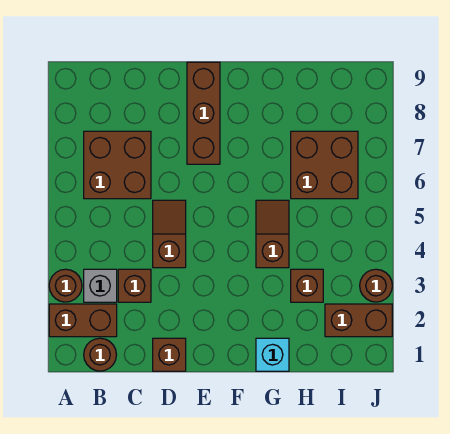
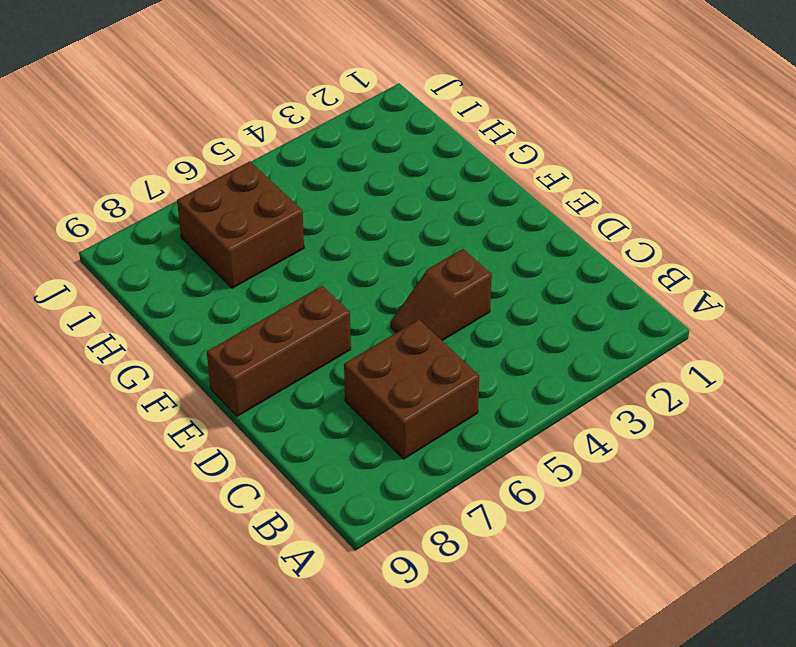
none -> brown brick A2:B2 level 1
none -> brown round brick A3 level 1
none -> brown round brick B1 level 1

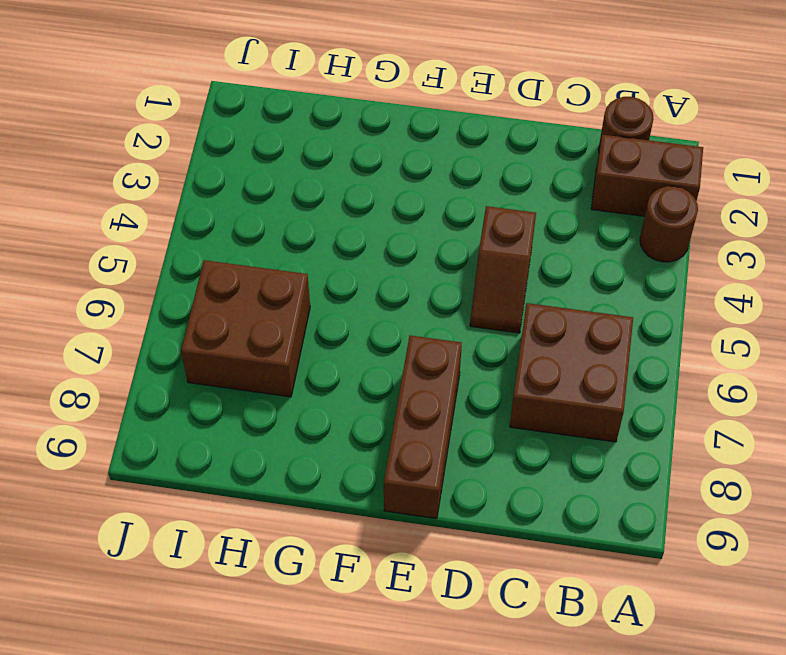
none -> grey brick B3 level 1
none -> brown brick C3 level 1
none -> brown brick D1 level 1

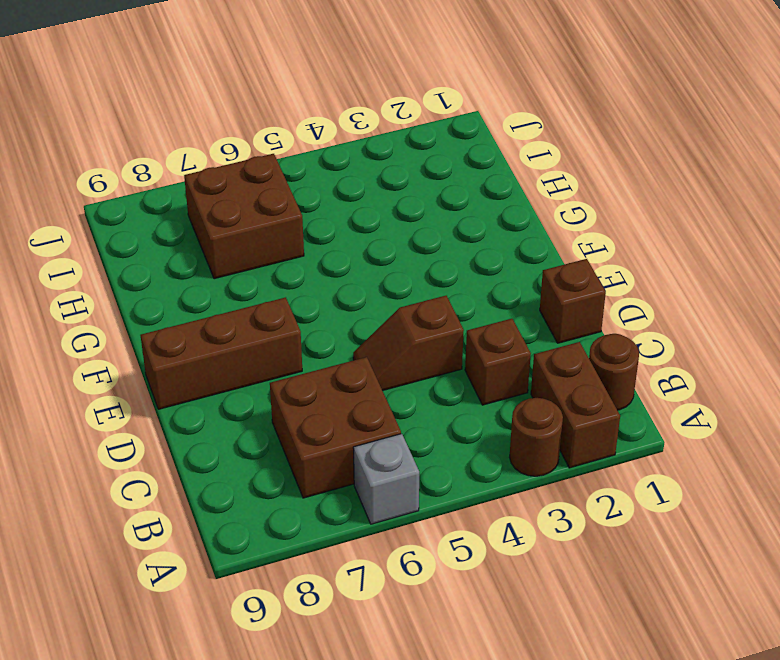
grey brick A6 level 1 -> grey brick B3 level 1
none -> cyan brick G1 level 1
none -> brown slope G4:G5 level 1 top 4
none -> brown brick H3 level 1

